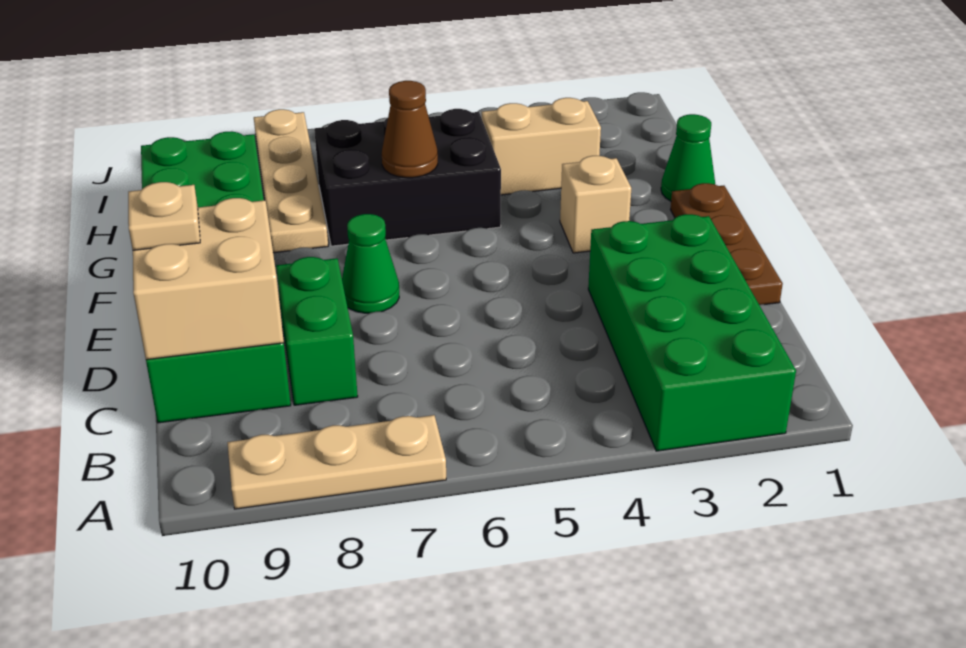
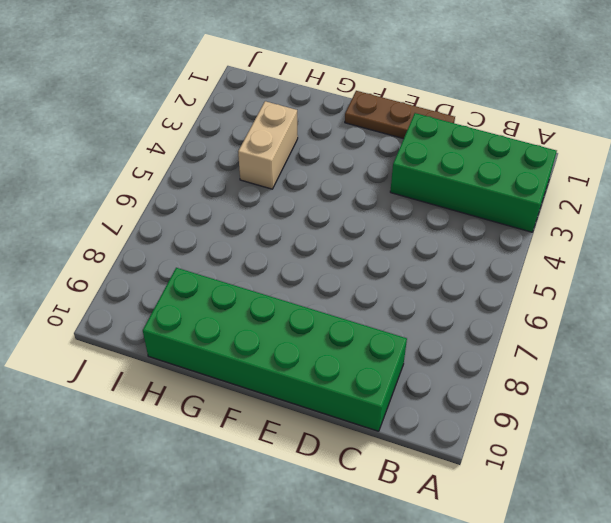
none -> tan plate A7:A9 level 1
none -> green brick C8:D8 level 1
none -> green cone E7 level 1

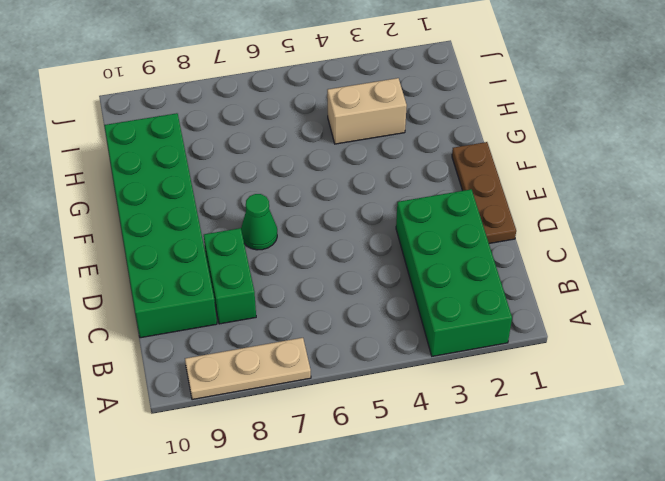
none -> tan brick F3 level 1
none -> green cone G1 level 1
none -> black brick G5:H7 level 1

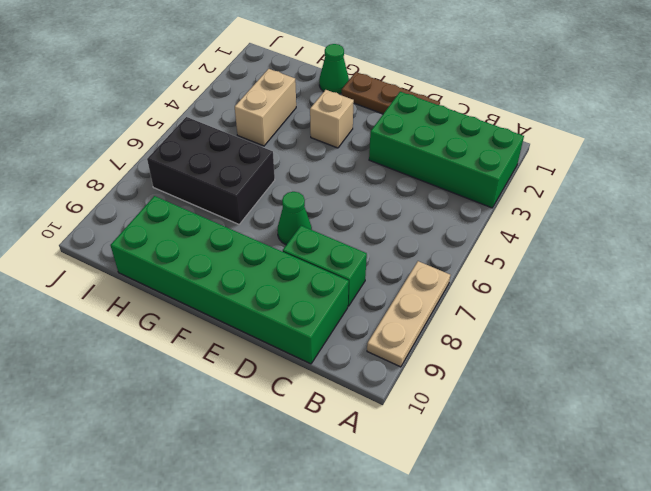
black brick G6:I7 level 1 -> black brick G5:H7 level 1
none -> tan plate G8:J8 level 1
none -> tan brick C9:D10 level 2
none -> brown cone G6 level 2

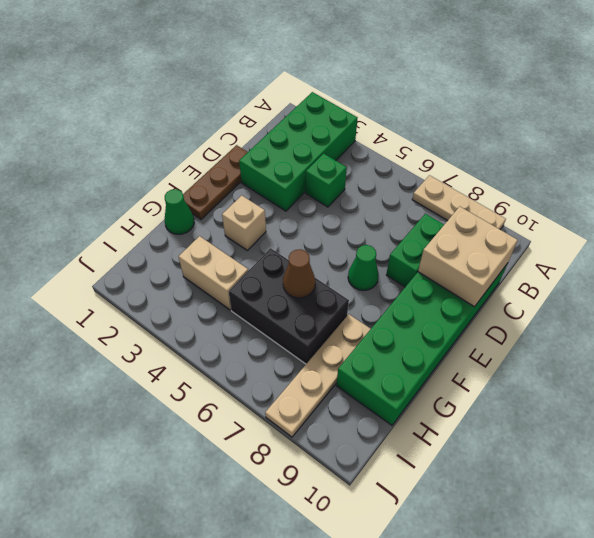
green brick C4 level 1 -> none
none -> tan plate D10 level 3

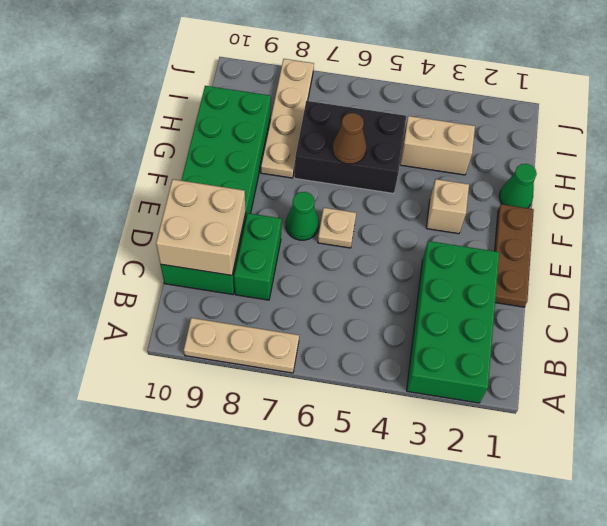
tan plate E6 level 1 -> tan plate D10 level 3

